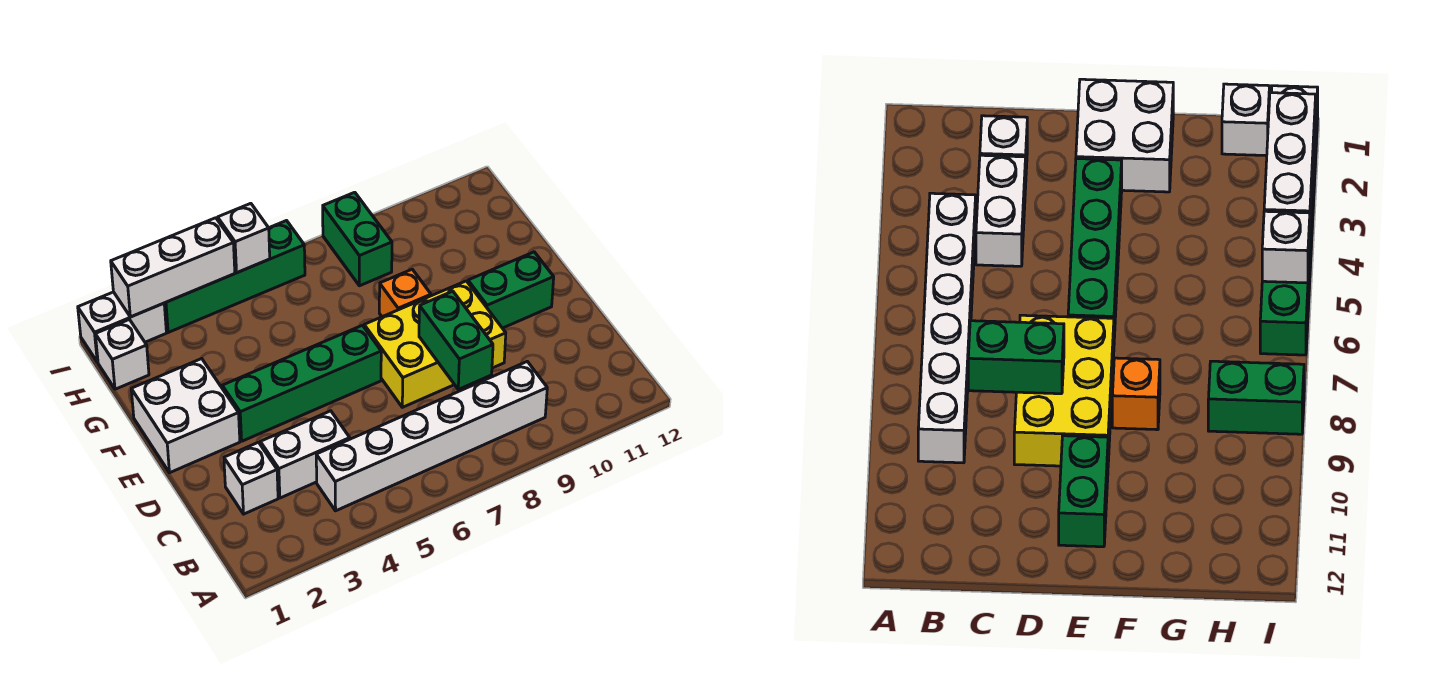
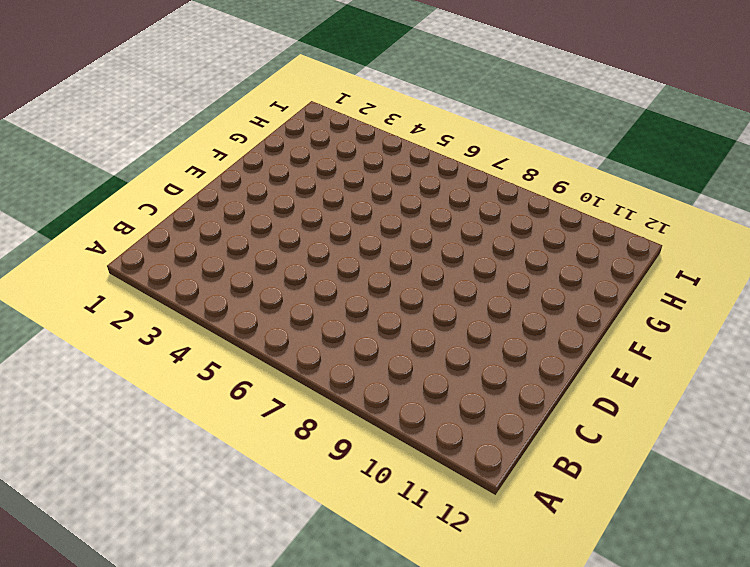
none -> white brick B4:B9 level 1
none -> white brick C2 level 1
none -> white brick C3:C4 level 1

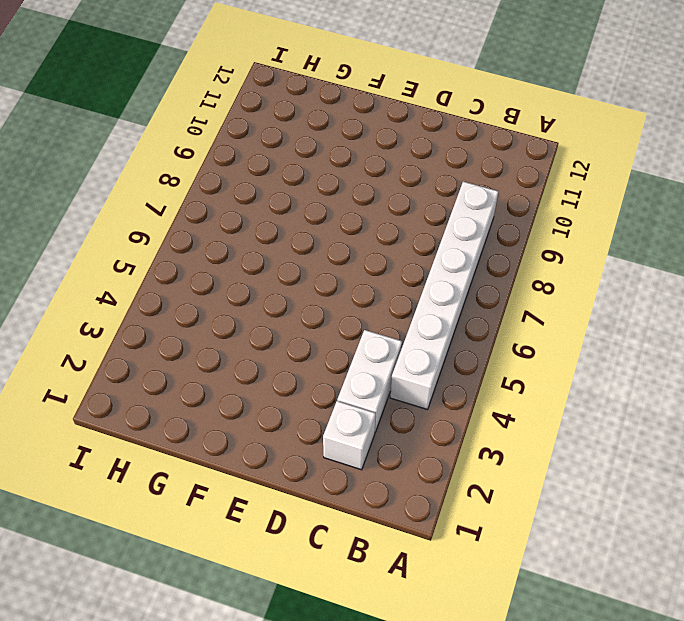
none -> yellow brick D7:E9 level 1
none -> white brick E1:F2 level 1
none -> green brick E3:E6 level 1

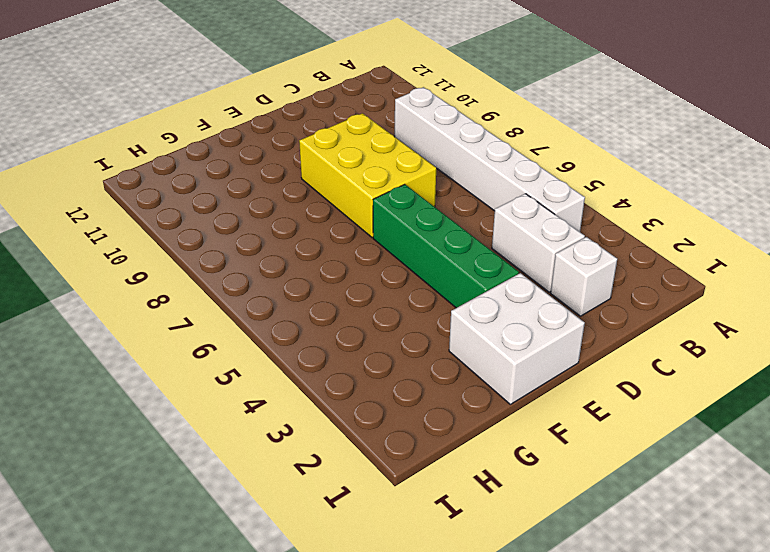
none -> green brick E10:E11 level 1
none -> orange brick F8 level 1
none -> white brick H1 level 1

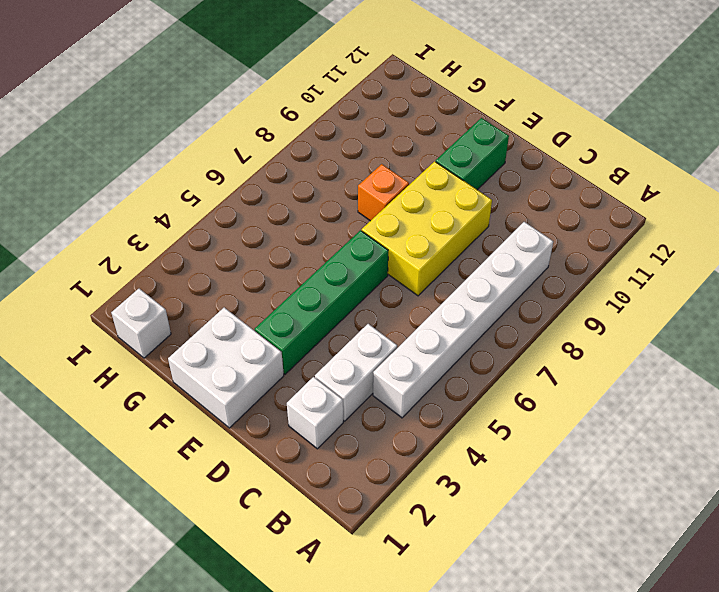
none -> green brick H8:I8 level 1
none -> white brick I1:I2 level 1
none -> green brick I3:I6 level 1

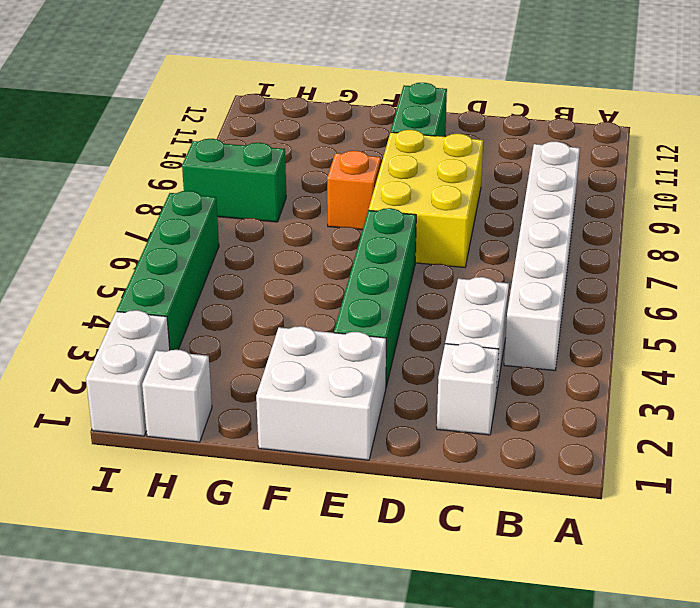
none -> green brick C8:D8 level 2
none -> white brick I2:I4 level 2
none -> white brick I5 level 2

